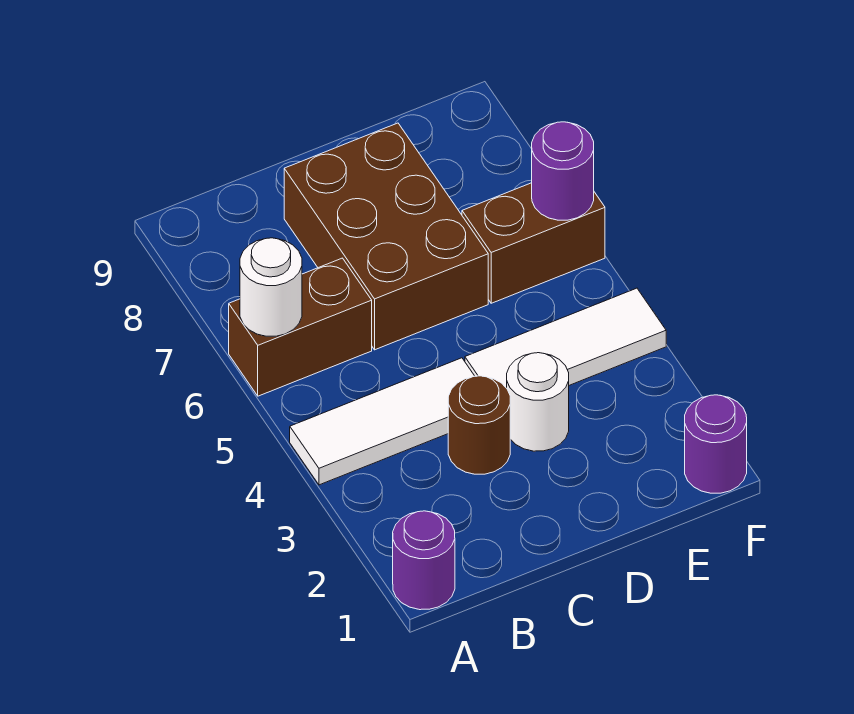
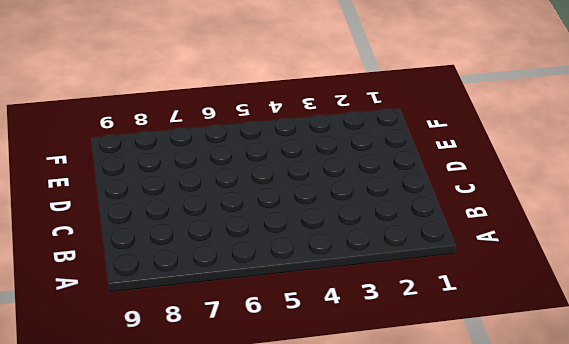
none -> purple round brick A1 level 1
none -> white tile A4:C4 level 1

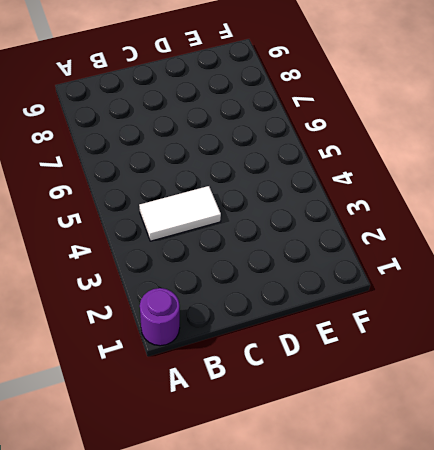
white tile B4:C4 level 1 -> white tile A4:C4 level 1
none -> brown brick A6:B6 level 1
none -> brown round brick C3 level 1

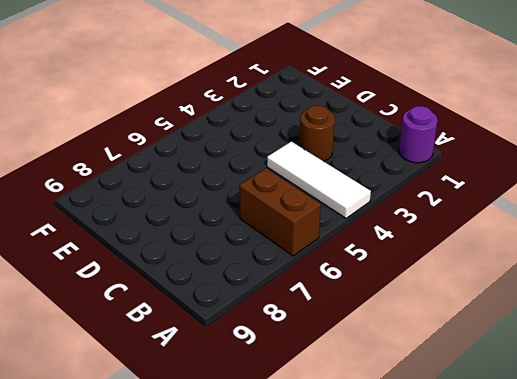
none -> brown brick C6:D8 level 1
none -> white round brick D3 level 1

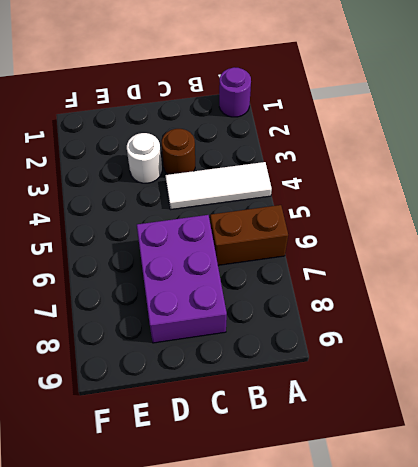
purple brick C6:D8 level 1 -> brown brick C6:D8 level 1
none -> white tile D4:F4 level 1
none -> brown brick E6:F6 level 1

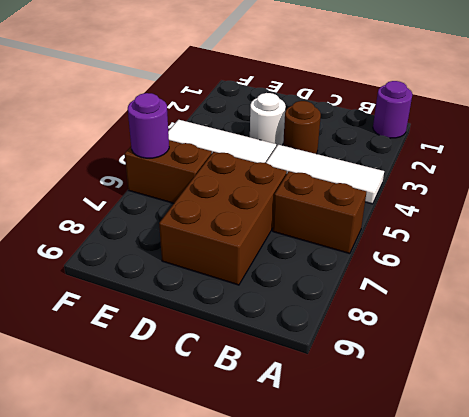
none -> purple round brick F1 level 1
none -> white round brick A6 level 2

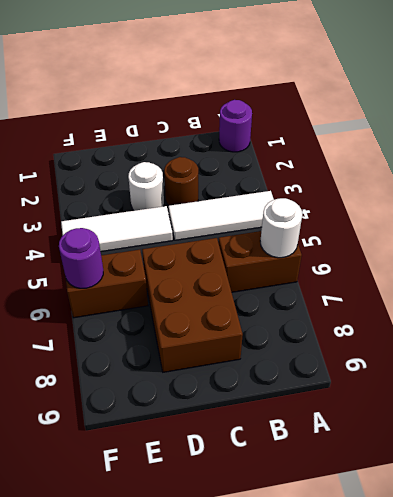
none -> purple round brick F1 level 1

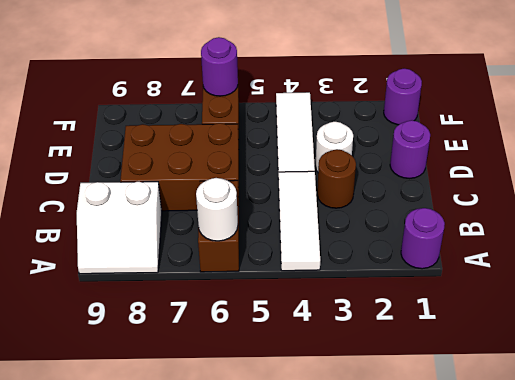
white slope A8:B9 level 1 top B -> none
purple round brick D1 level 1 -> none

